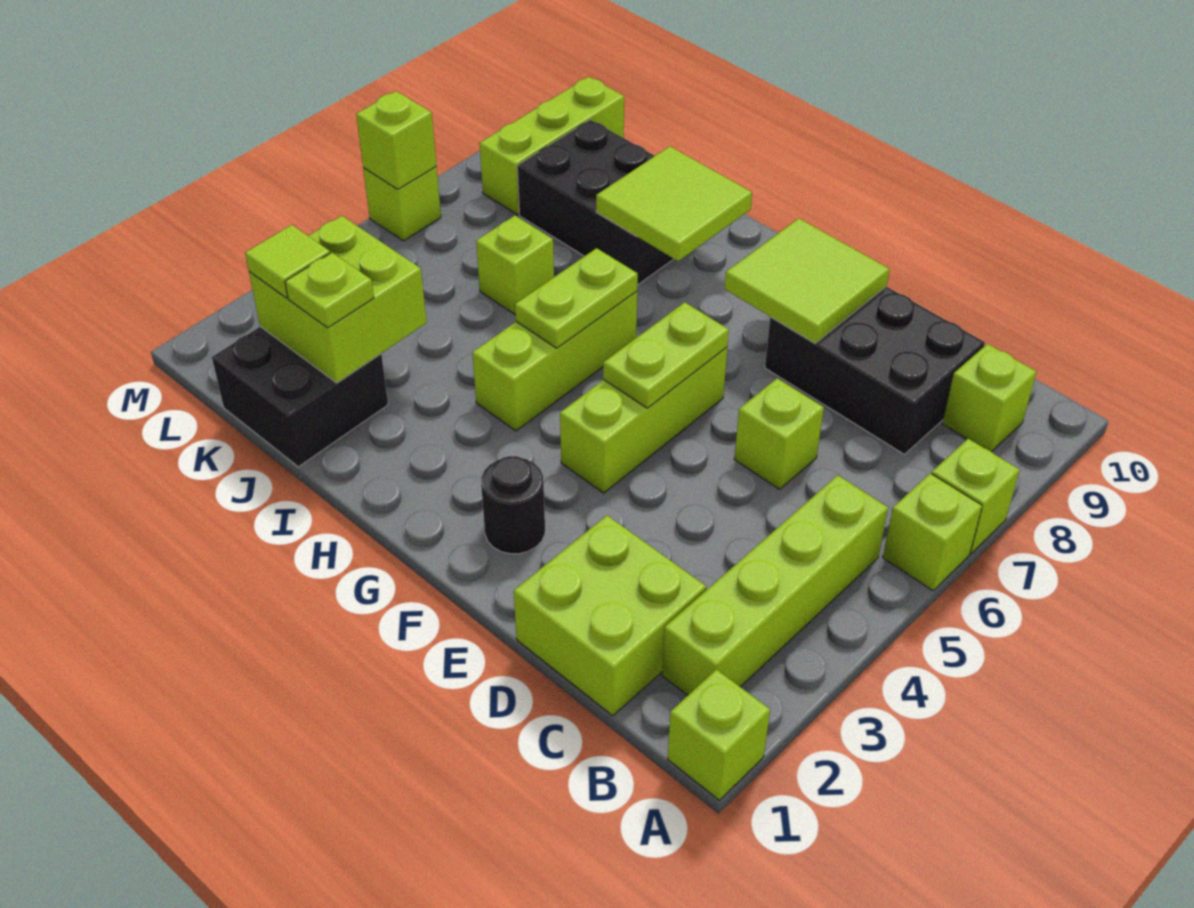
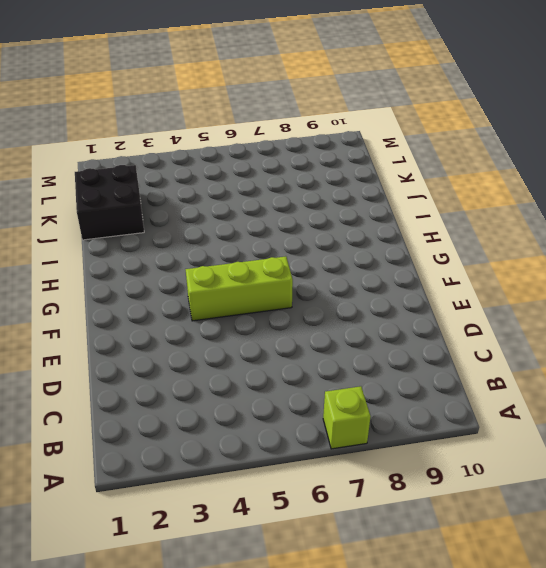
none -> lime brick A1 level 1
none -> lime brick A6 level 1
none -> lime brick B2:B5 level 1

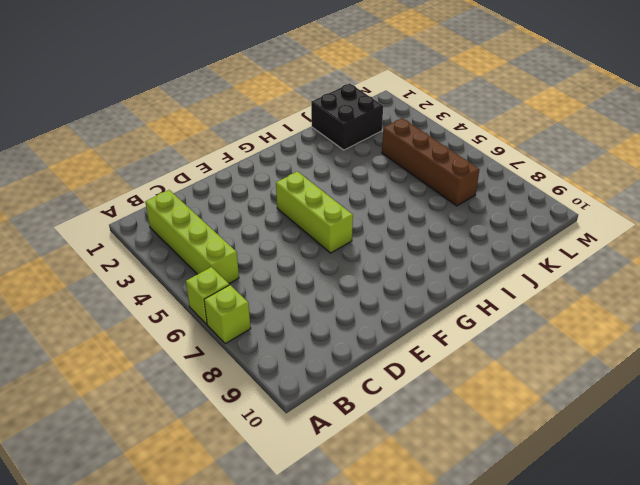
brown brick K4:K7 level 1 -> none
none -> lime brick A1 level 1
none -> lime brick B9 level 1
none -> lime brick C1:D2 level 1

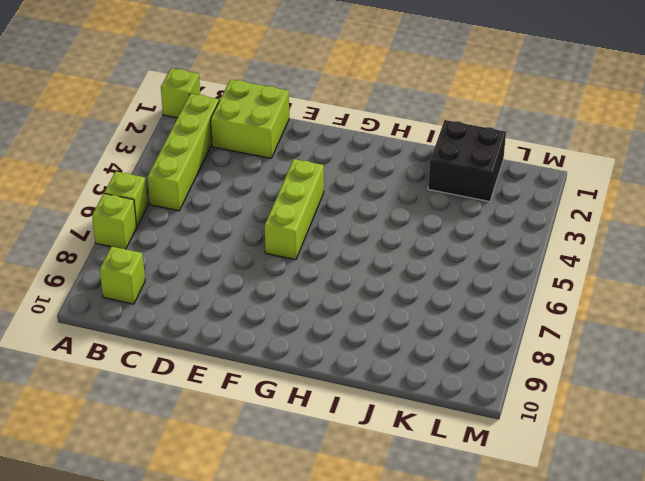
none -> black brick C8:E9 level 1
none -> lime brick D6 level 1
none -> black round brick F2 level 1

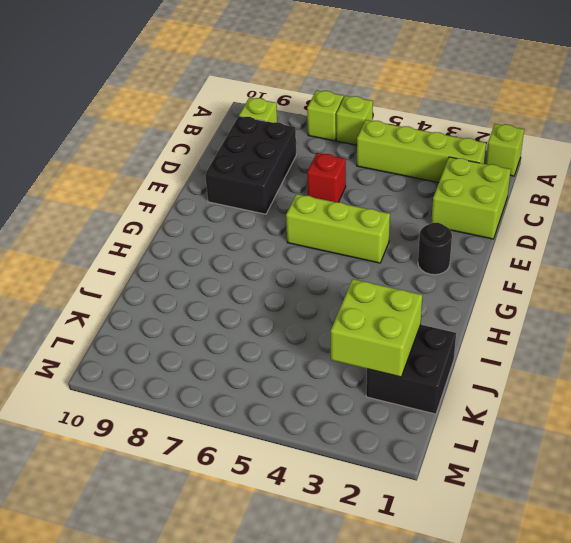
red brick D6 level 1 -> lime brick D6 level 1
none -> lime brick H4:H6 level 1
none -> black brick I8:K9 level 1
none -> lime brick J6 level 1

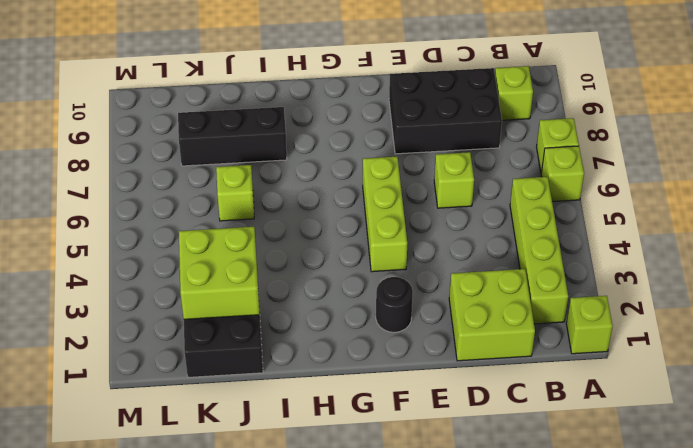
black brick I8:K8 level 1 -> black brick I8:K9 level 1
none -> lime brick H4:H6 level 1
none -> lime brick L8:L10 level 1
none -> lime brick M6 level 1

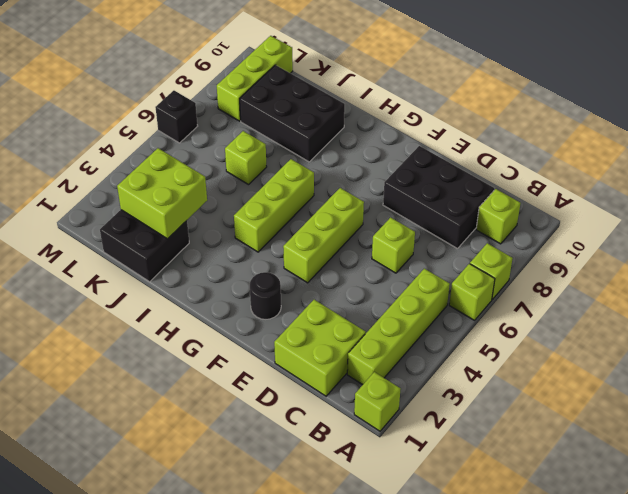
black brick M6 level 1 -> lime brick M6 level 1
none -> lime tile E8:F9 level 2
none -> lime plate F5:F6 level 2
none -> lime plate H5:H6 level 2

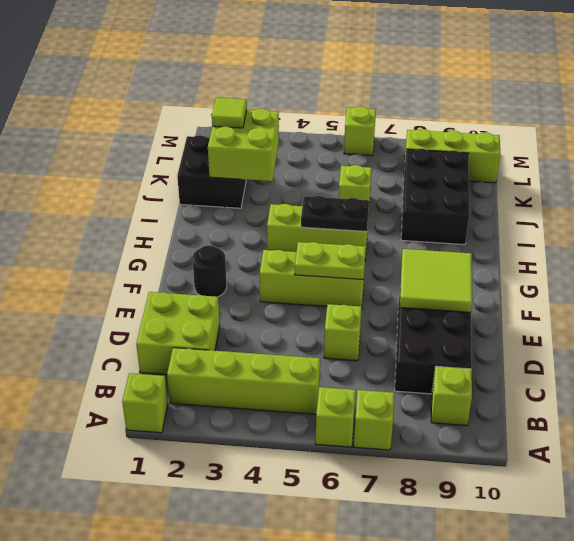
black plate H5:H6 level 2 -> lime plate H5:H6 level 2
none -> lime tile H8:I9 level 2
none -> lime brick M6 level 2
none -> lime plate J2 level 3

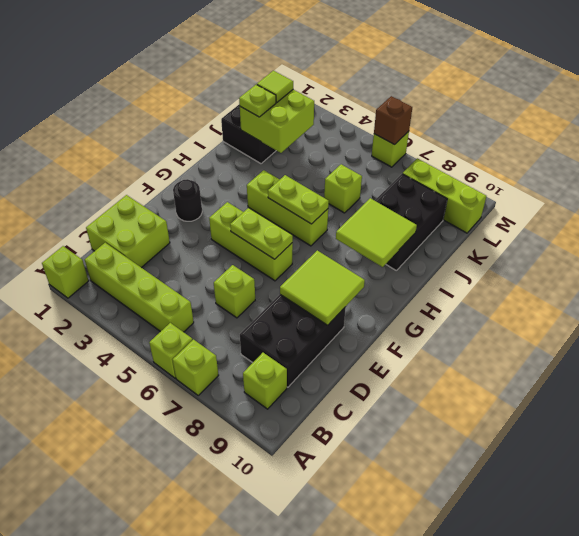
brown brick M6 level 2 -> lime brick M6 level 2

